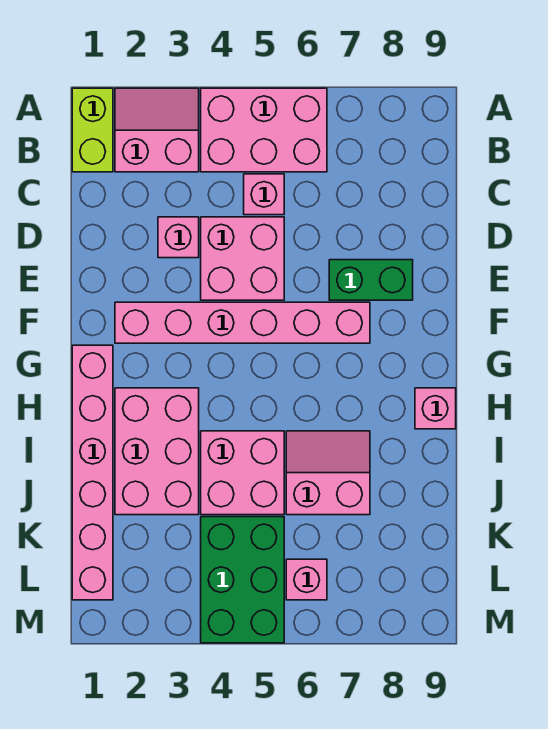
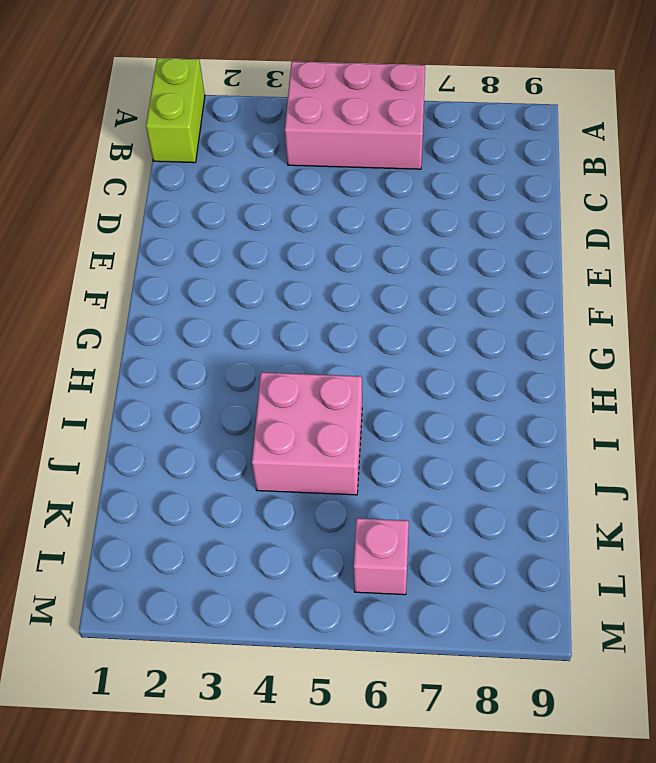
none -> pink slope A2:B3 level 1 top B
none -> pink brick C5 level 1
none -> pink brick D3 level 1

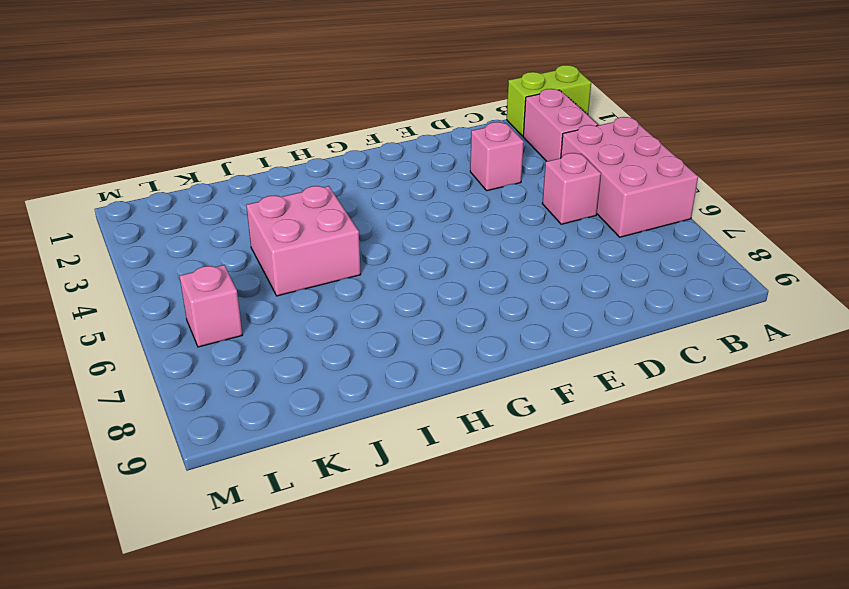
none -> pink brick D4:E5 level 1
none -> green brick E7:E8 level 1
none -> pink brick F2:F7 level 1

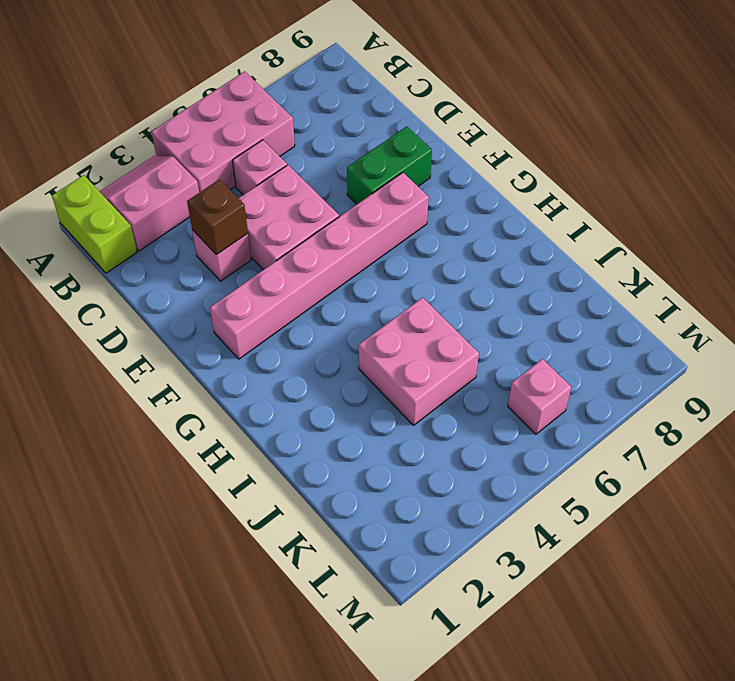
brown brick D3 level 2 -> none
none -> pink brick G1:L1 level 1
none -> pink brick H2:J3 level 1
none -> pink brick H9 level 1

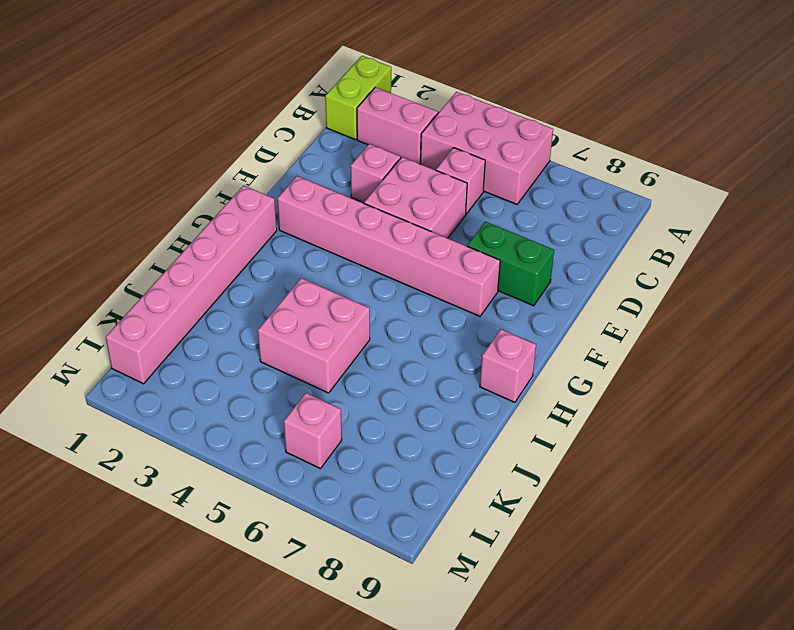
none -> pink brick H2:J3 level 1
none -> pink slope I6:J7 level 1 top J
none -> green brick K4:M5 level 1

